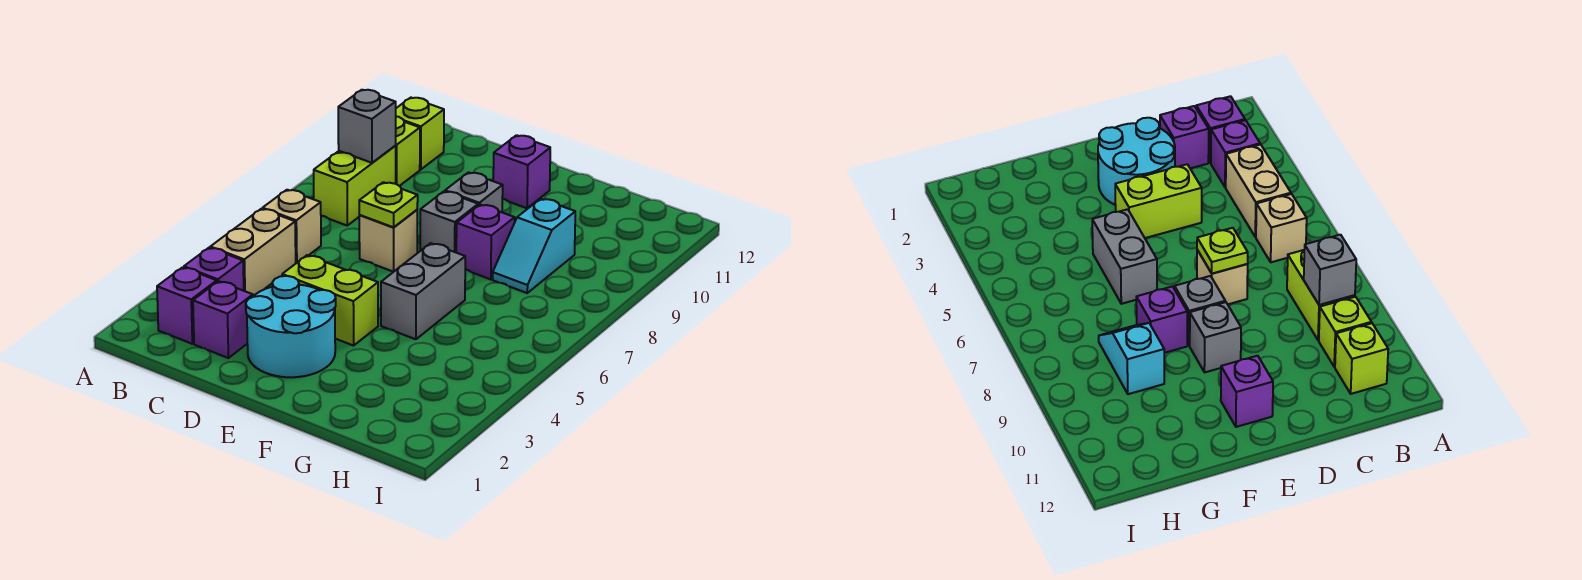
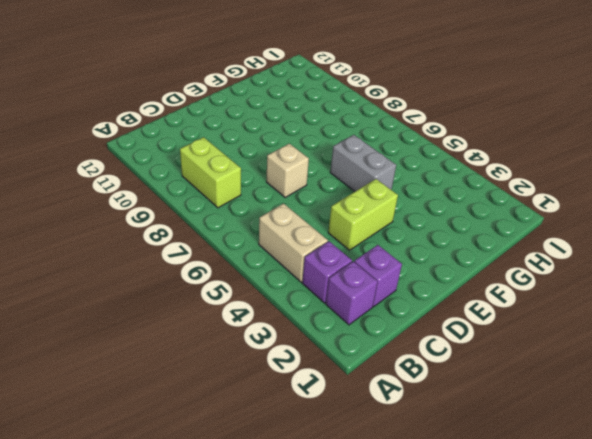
none -> tan brick B6 level 1
none -> lime brick B10 level 1
none -> lime brick B11 level 1

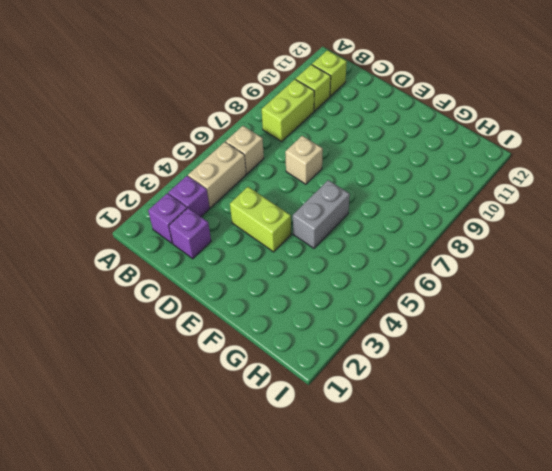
none -> cyan round brick D2:E3 level 1
none -> grey brick E8 level 1
none -> grey brick E9 level 1

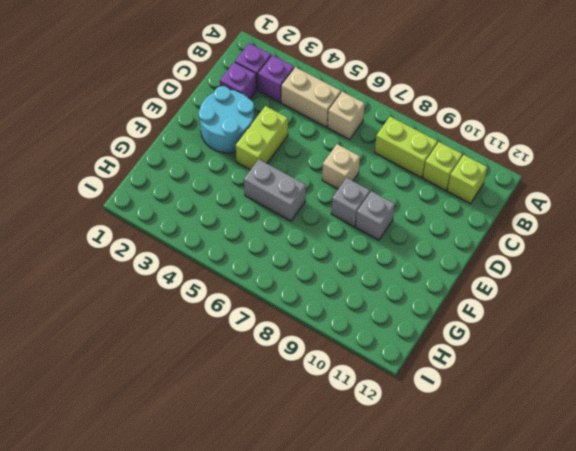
none -> purple brick E11 level 1
none -> purple brick F8 level 1
none -> cyan slope G8:G9 level 1 top 9

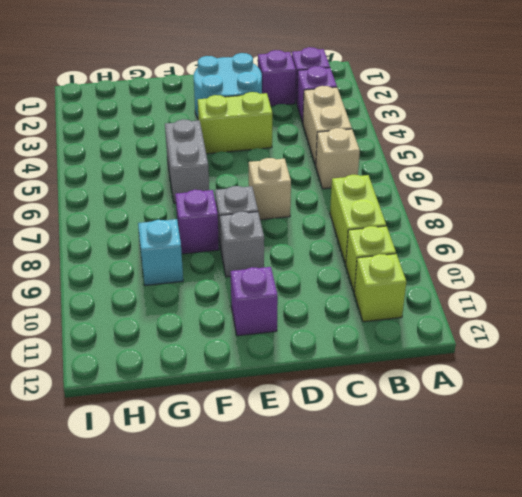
none -> grey brick B9 level 2
none -> lime plate D7 level 2

